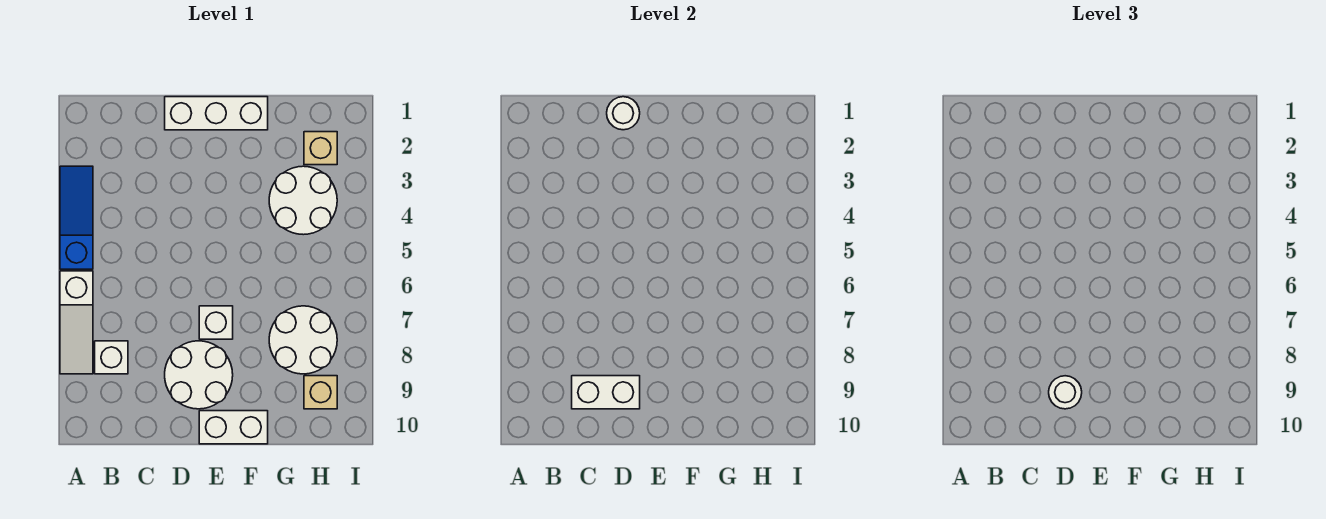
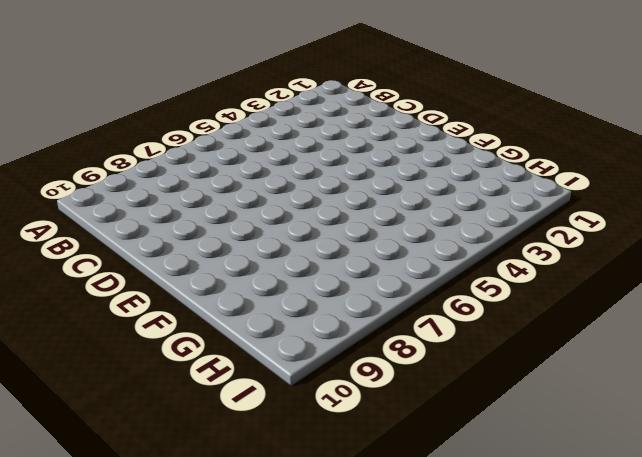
none -> blue slope A3:A5 level 1 top 5
none -> white slope A6:A8 level 1 top 6
none -> white brick B8 level 1

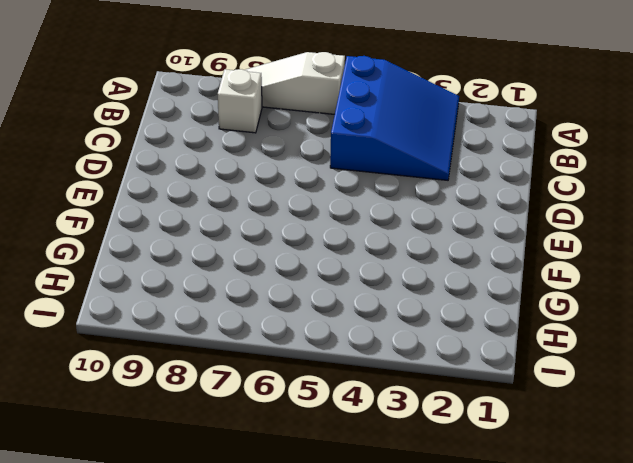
blue slope A3:C5 level 1 top 5 -> blue slope A3:A5 level 1 top 5
none -> white brick D1:F1 level 1
none -> white round brick D8:E9 level 1
none -> white brick E7 level 1

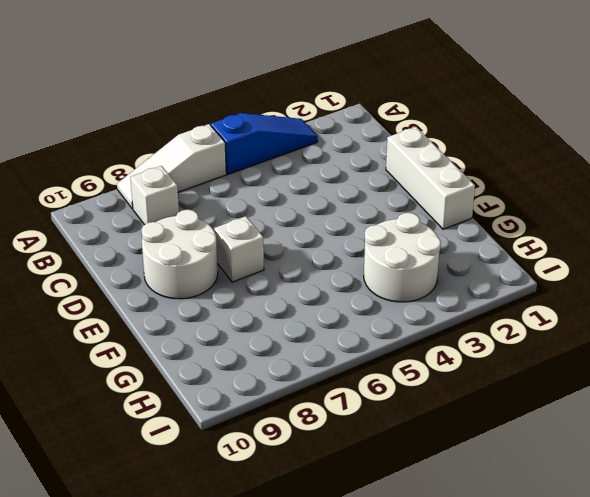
none -> white brick E10:F10 level 1
none -> white round brick G7:H8 level 1
none -> tan brick H2 level 1

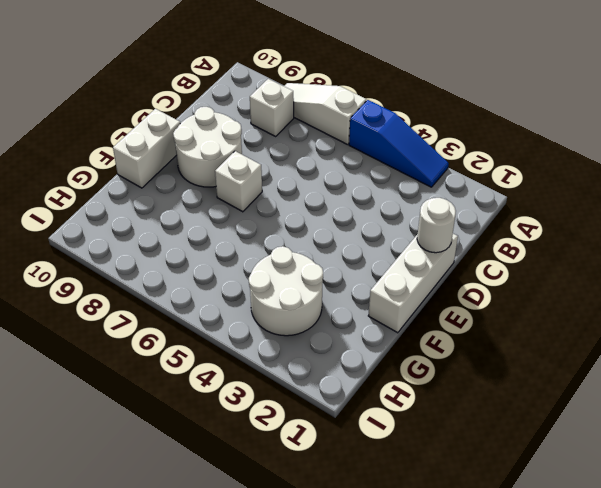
none -> white round brick G7:H8 level 1
none -> tan brick H2 level 1
none -> tan brick H9 level 1

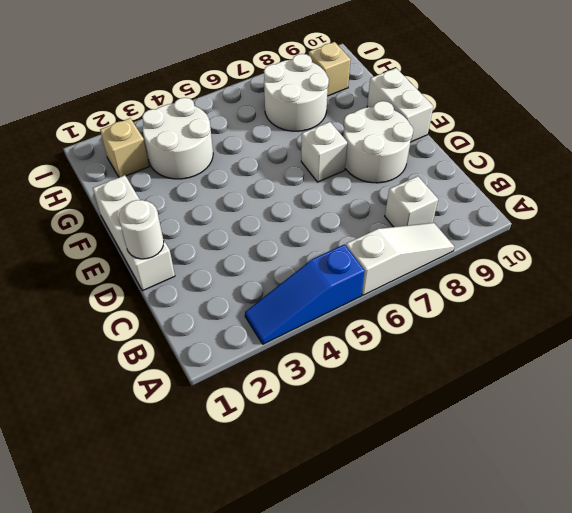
none -> white brick C9:D9 level 2
none -> white round brick D9 level 3

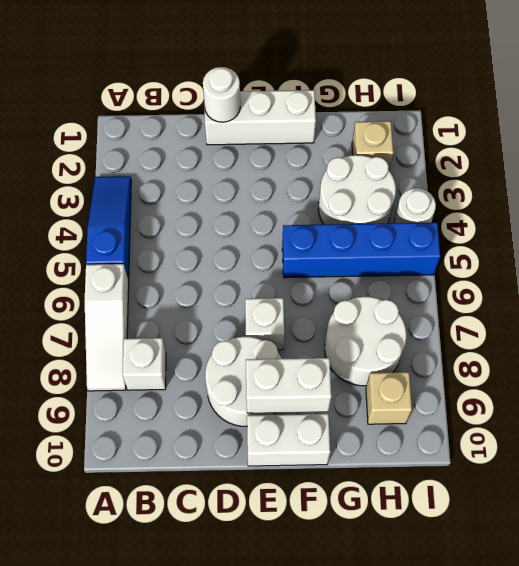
white brick E9:F9 level 2 -> white brick C9:D9 level 2
blue brick F5:I5 level 1 -> none
white round brick I4 level 1 -> white round brick D9 level 3

